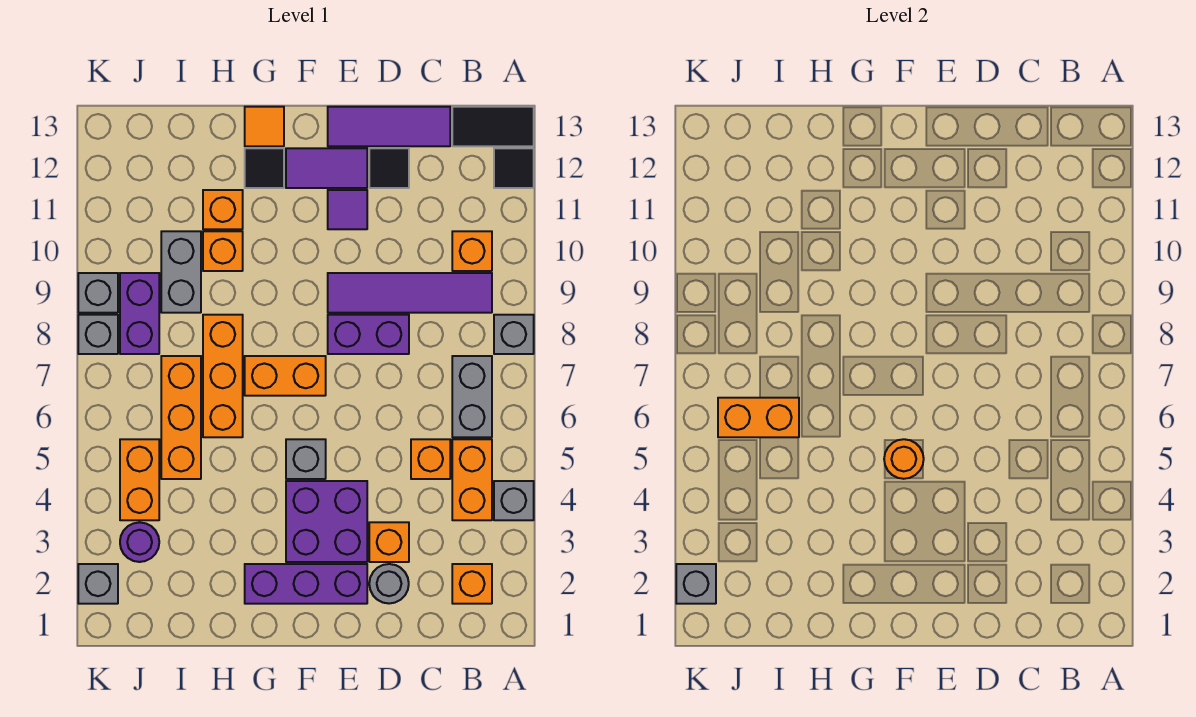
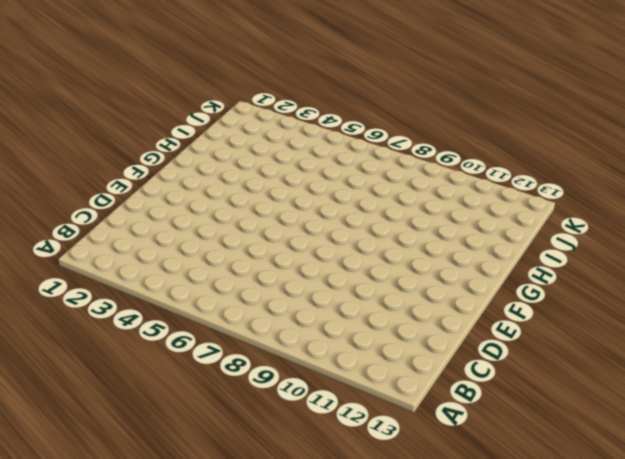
none -> grey brick A4 level 1
none -> grey brick A8 level 1
none -> black tile A12 level 1
none -> black tile A13:B13 level 1

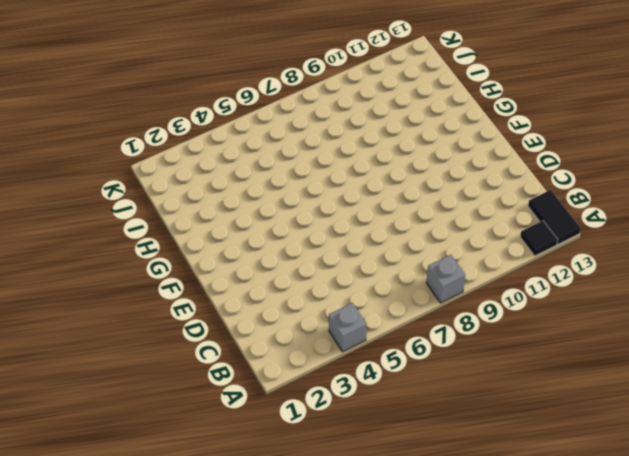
none -> orange brick B2 level 1
none -> orange brick B4:B5 level 1
none -> grey brick B6:B7 level 1
none -> purple tile B9:E9 level 1

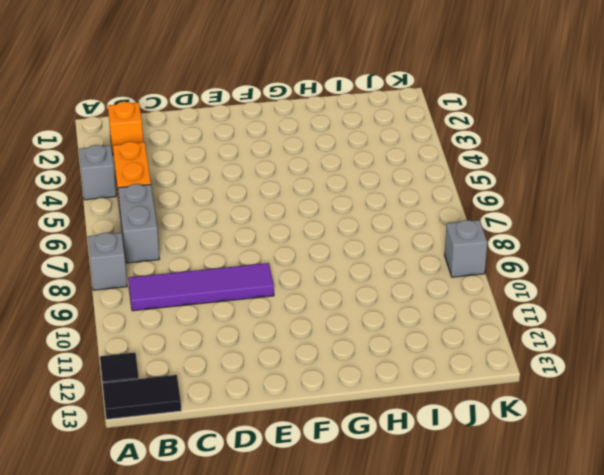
none -> orange brick B10 level 1
none -> orange brick C5 level 1
none -> purple tile C13:E13 level 1
none -> grey round brick D2 level 1

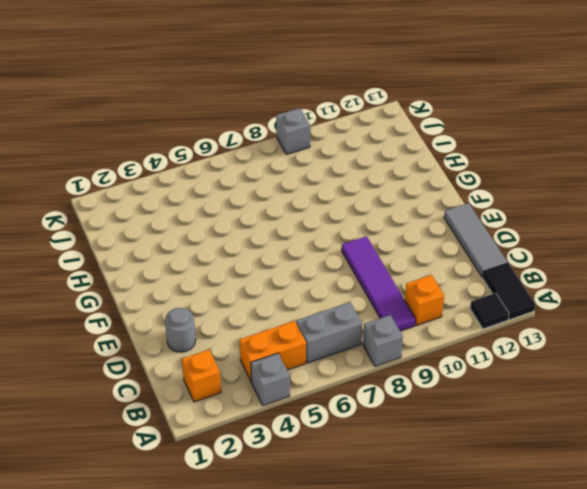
grey tile C13:E13 level 1 -> purple tile C13:E13 level 1
none -> orange brick C5 level 1
none -> orange brick D3 level 1
none -> purple brick D8:E8 level 1
none -> black tile D12 level 1

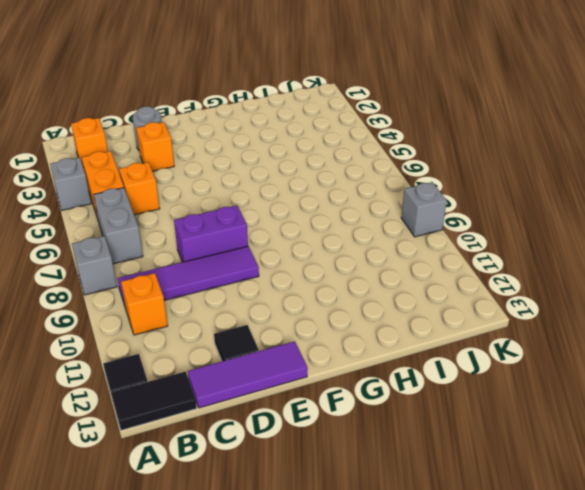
none -> purple brick E2:G2 level 1
none -> purple brick E3:F4 level 1
none -> purple tile E11 level 1
none -> purple tile E12:F12 level 1

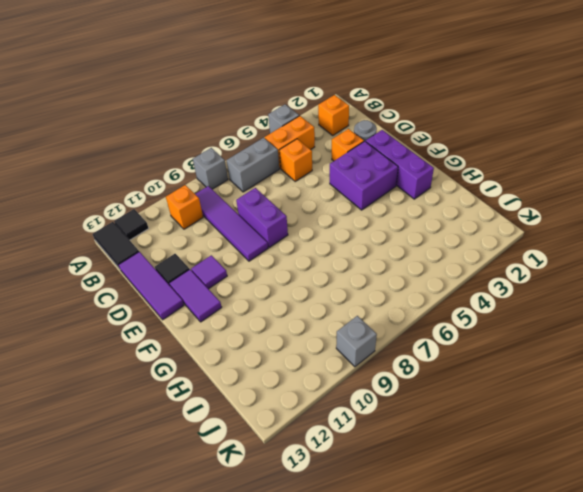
none -> grey brick F5 level 1
none -> orange brick F7:G7 level 1
none -> black tile G12 level 1
none -> orange tile G13 level 1

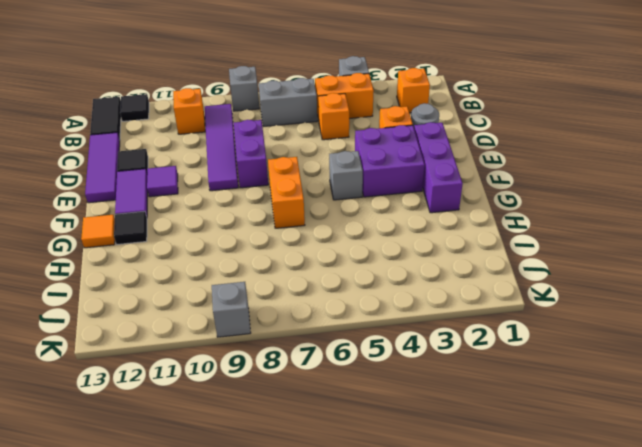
none -> orange brick H6:H8 level 1
none -> orange brick H10 level 1
none -> orange brick H11 level 1
none -> orange brick I5:I7 level 1

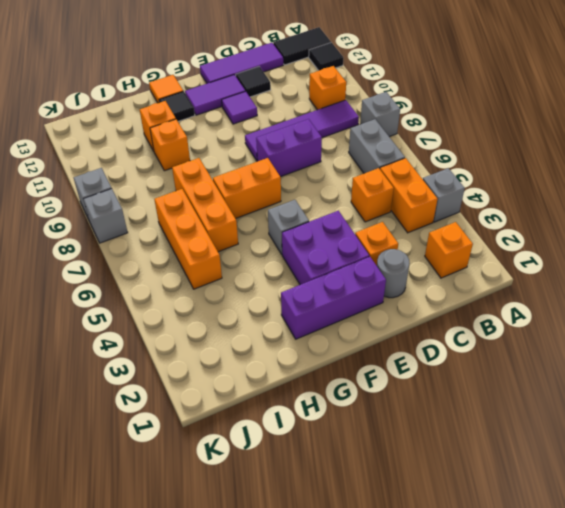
none -> grey brick I9:I10 level 1
none -> purple round brick J3 level 1
none -> orange brick J4:J5 level 1
none -> purple brick J8:J9 level 1

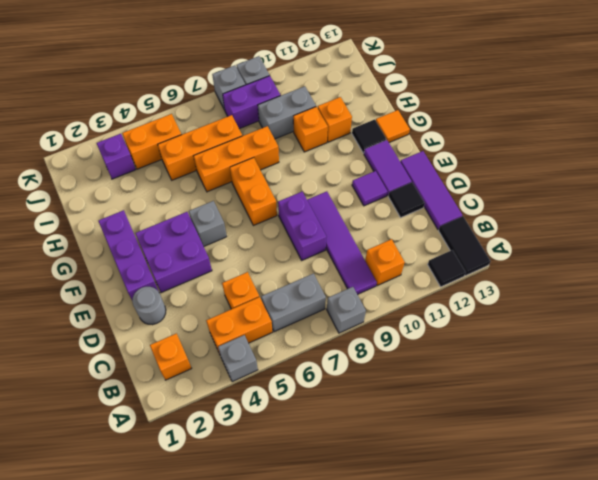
purple brick J3 level 1 -> purple round brick J3 level 1
none -> orange brick D3 level 1
none -> grey brick K2 level 1
none -> orange round brick F5 level 2
none -> orange brick I6:J6 level 2

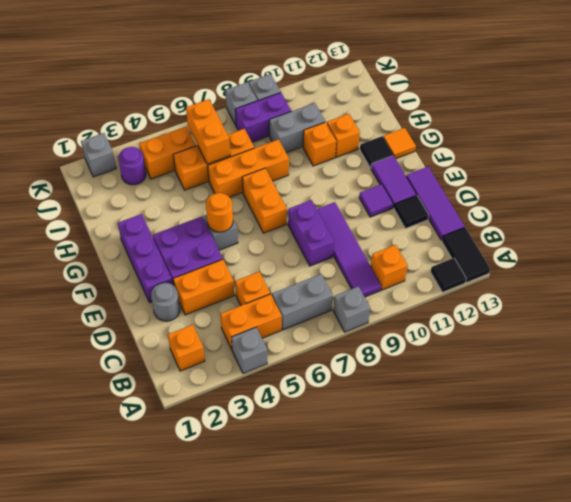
orange brick D3:D4 level 1 -> orange brick D3 level 1
none -> grey brick K2 level 2

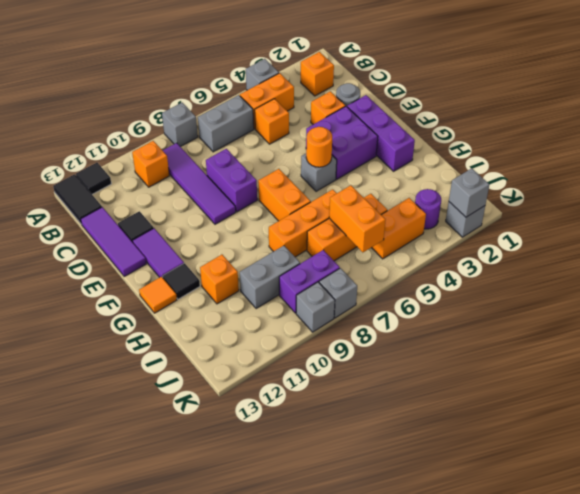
none -> purple tile E11 level 1
none -> orange brick H10 level 1

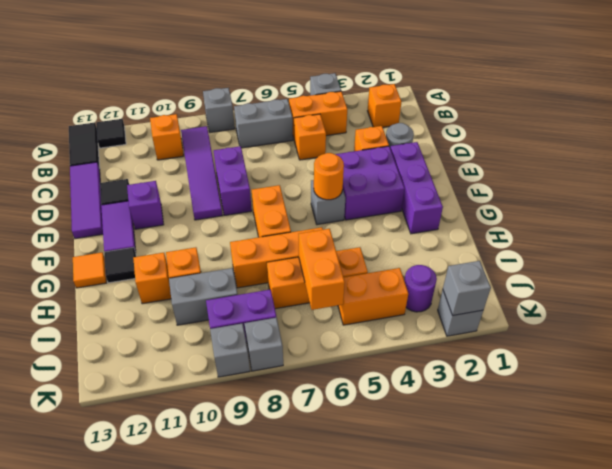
purple brick E11 level 1 -> purple tile E11 level 1

